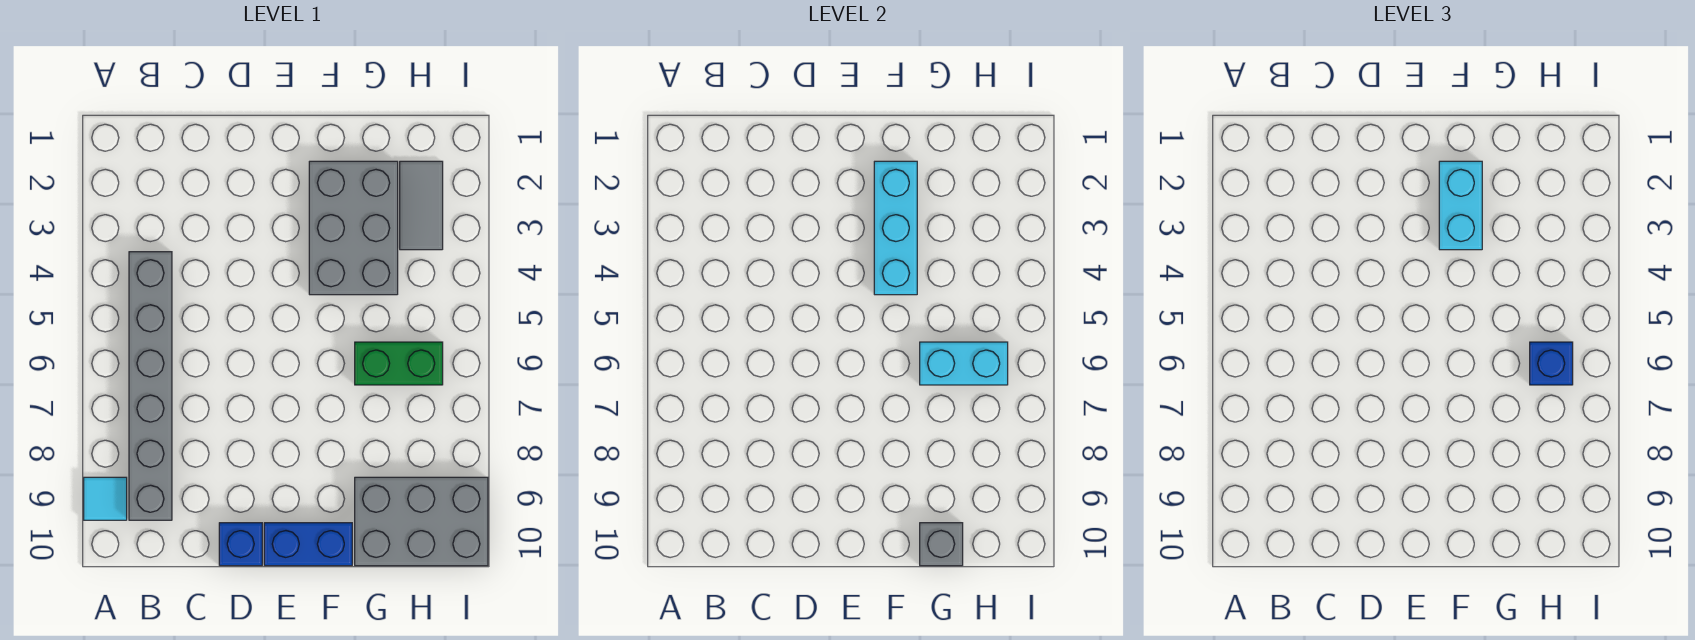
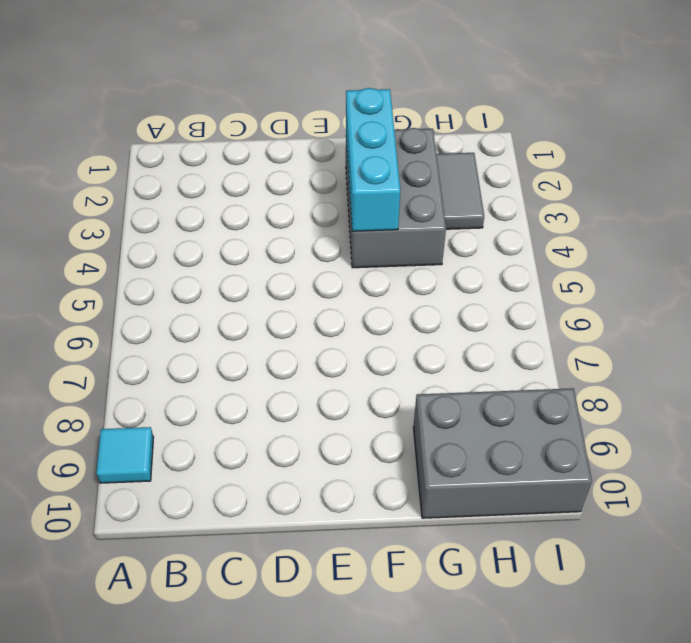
none -> grey brick B4:B9 level 1
none -> blue brick D10 level 1
none -> blue brick E10:F10 level 1

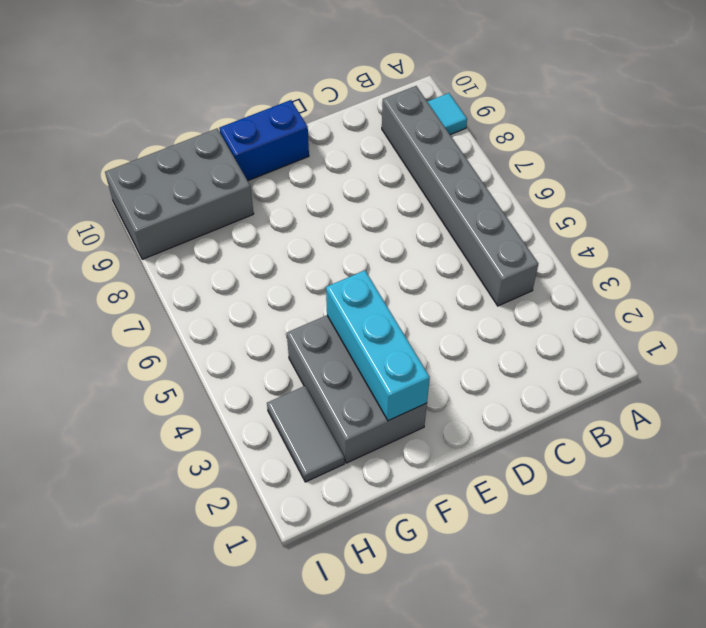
none -> blue brick D10 level 1
none -> green brick G6:H6 level 1
none -> cyan brick G6:H6 level 2

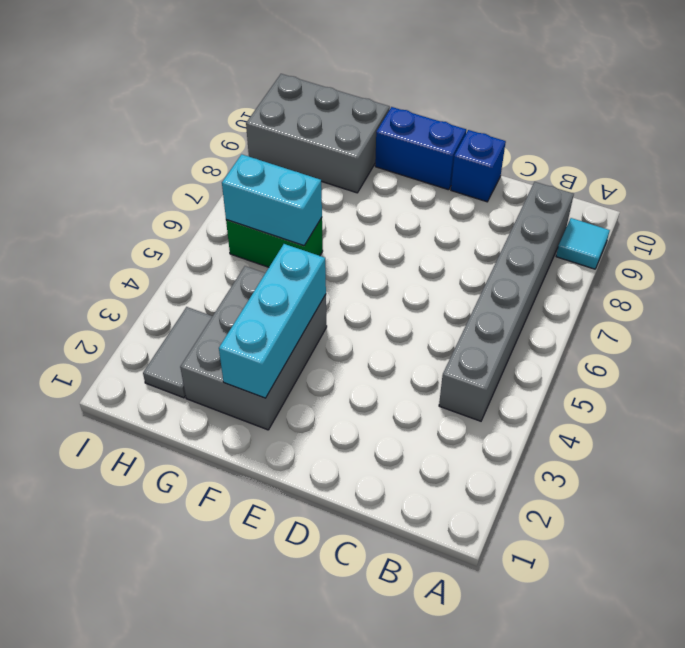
none -> grey brick G10 level 2
none -> cyan brick F2:F3 level 3
none -> blue brick H6 level 3

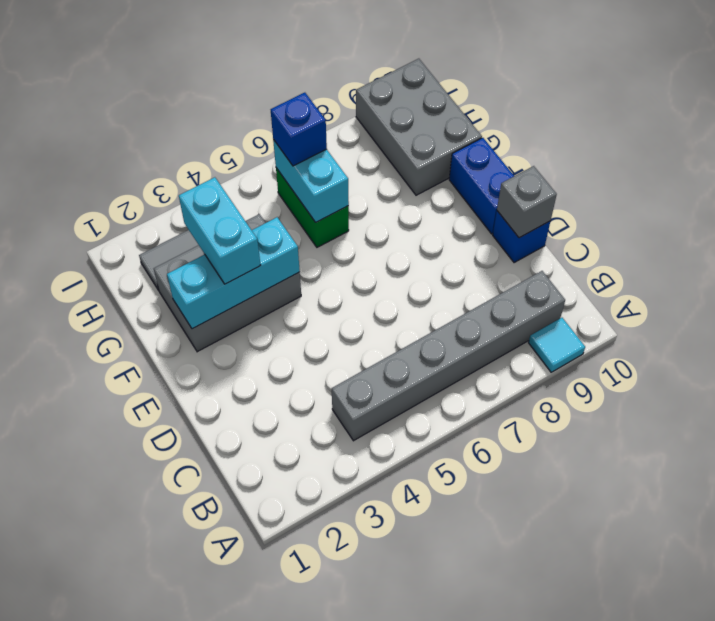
grey brick D10 level 2 -> grey brick G10 level 2
cyan brick F3:G3 level 3 -> cyan brick F2:F3 level 3

